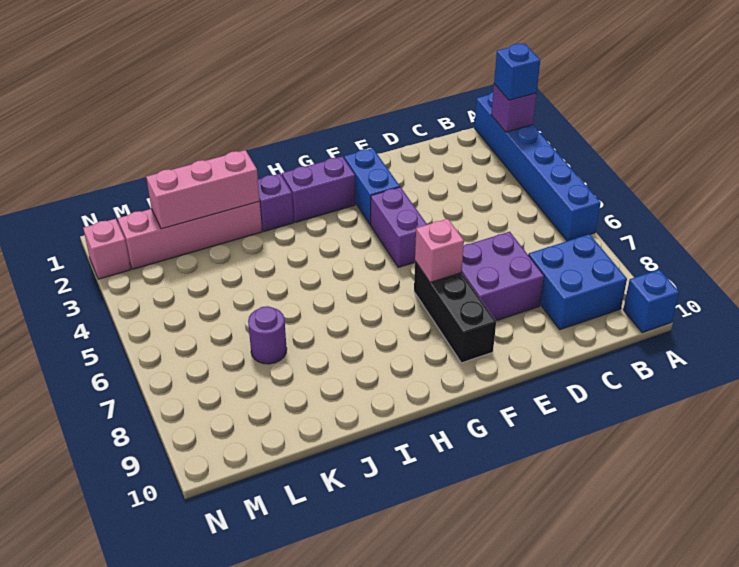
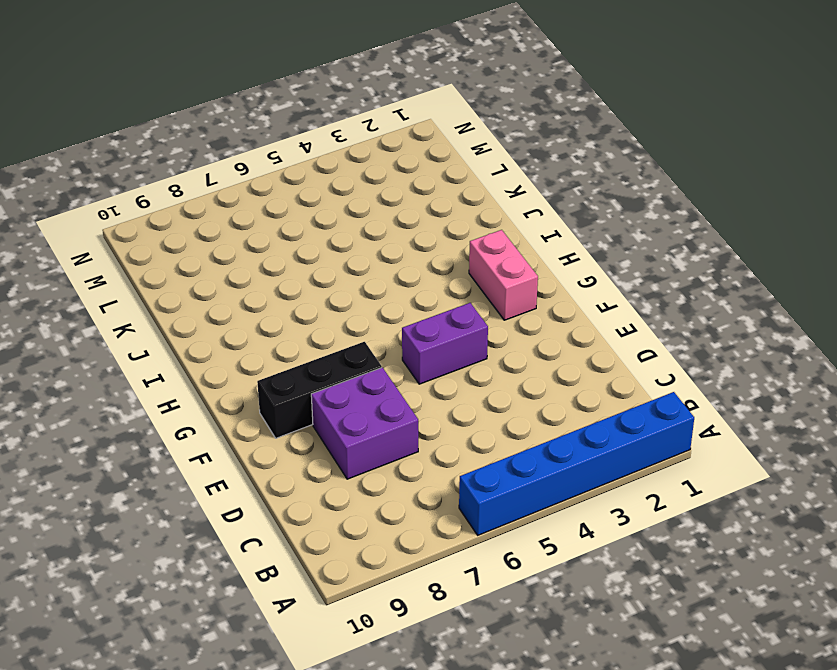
pink brick G2:H2 level 1 -> purple brick G2:H2 level 1
none -> blue brick A10 level 1
none -> blue brick B8:C9 level 1
none -> blue brick F2:F3 level 1

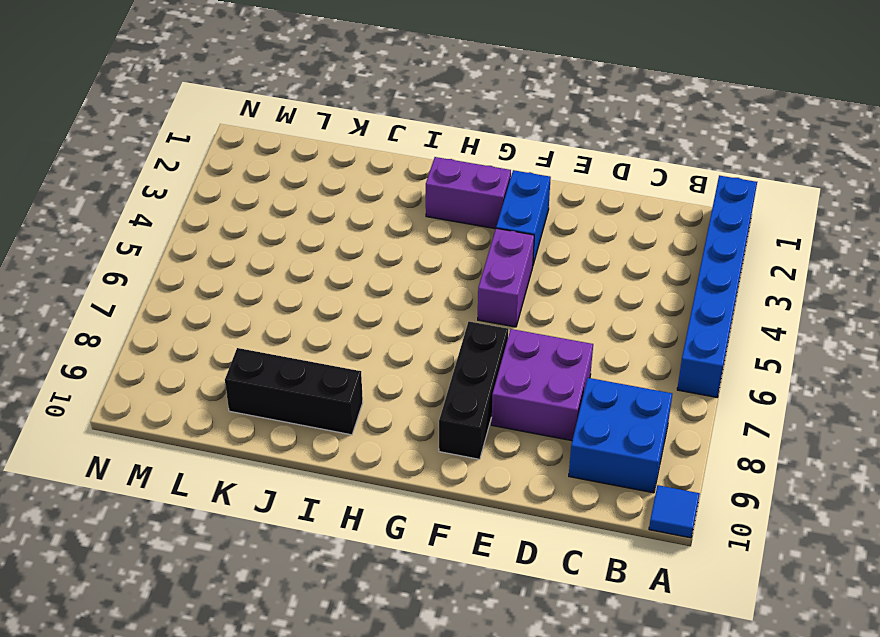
blue tile A10 level 1 -> blue brick A10 level 1
black brick I9:K9 level 1 -> none
none -> purple brick I2 level 1
none -> pink brick J2:M2 level 1
none -> purple round brick K7 level 1

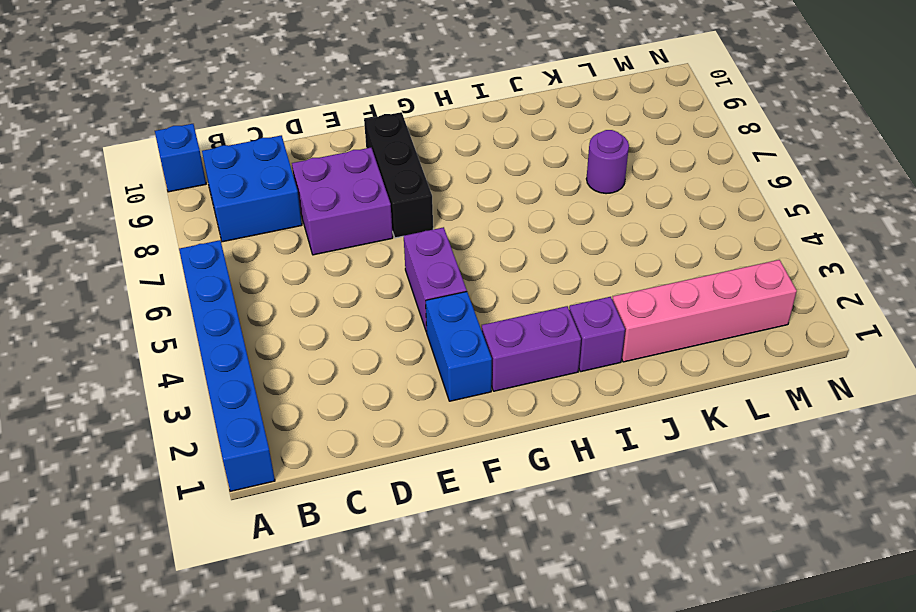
none -> pink brick N2 level 1
none -> purple brick A2 level 2
none -> pink brick F7 level 2

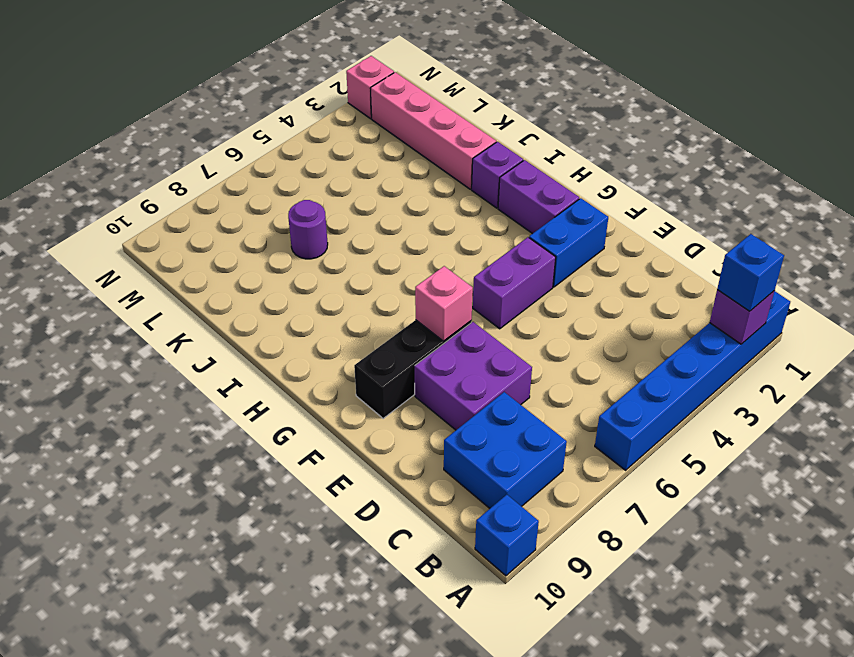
none -> pink brick J2:L2 level 2

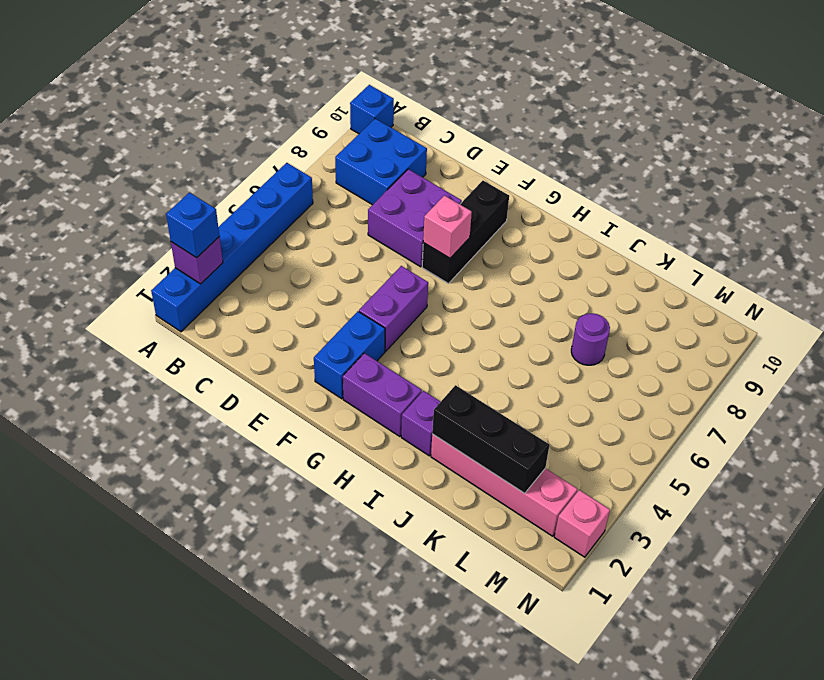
black brick J2:L2 level 2 -> pink brick J2:L2 level 2

